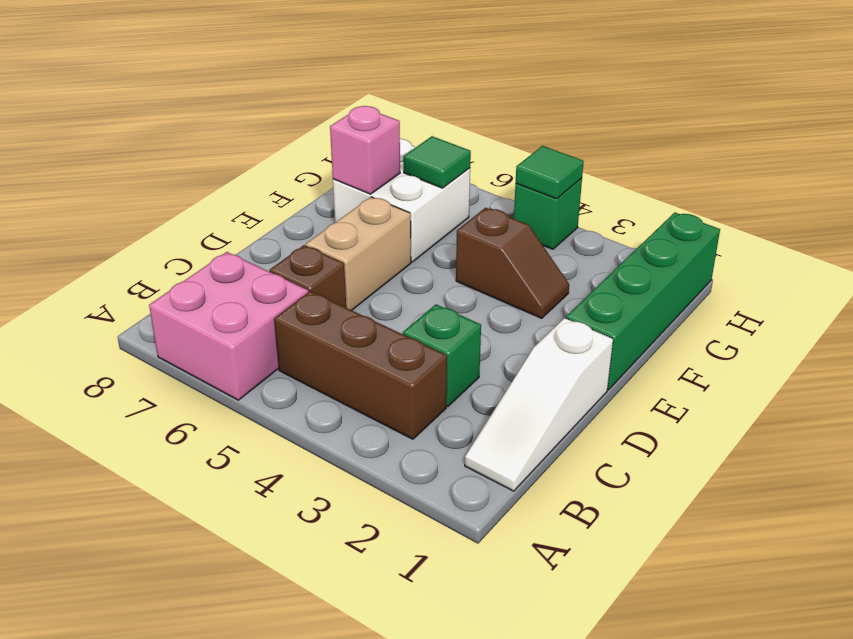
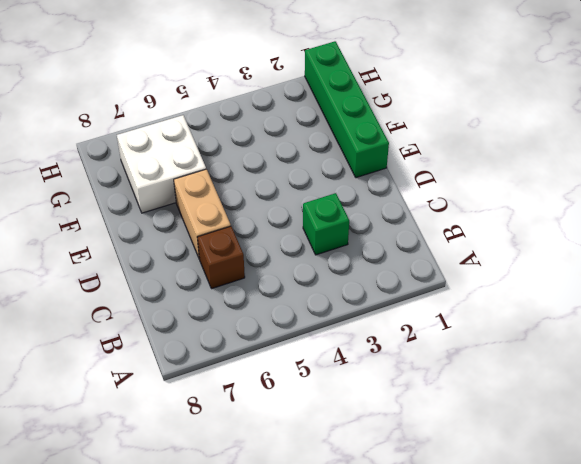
none -> pink brick A6:B7 level 1
none -> white slope B1:D1 level 1 top D
none -> brown brick B3:B5 level 1

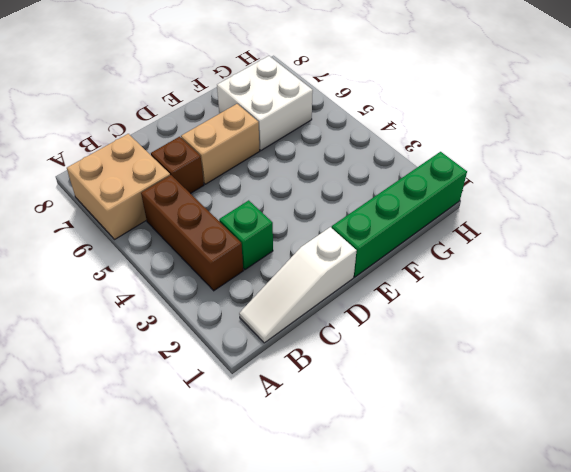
tan brick A6:B7 level 1 -> pink brick A6:B7 level 1
none -> brown slope F3:F4 level 1 top 4
none -> green brick H4 level 1
none -> pink brick F7 level 2

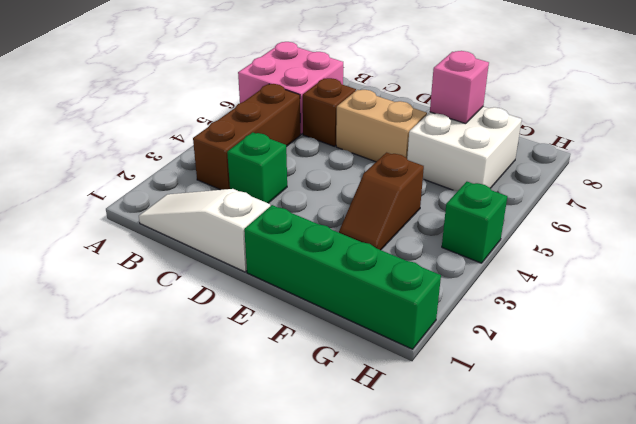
none -> green tile G6 level 2
none -> green tile H4 level 2

